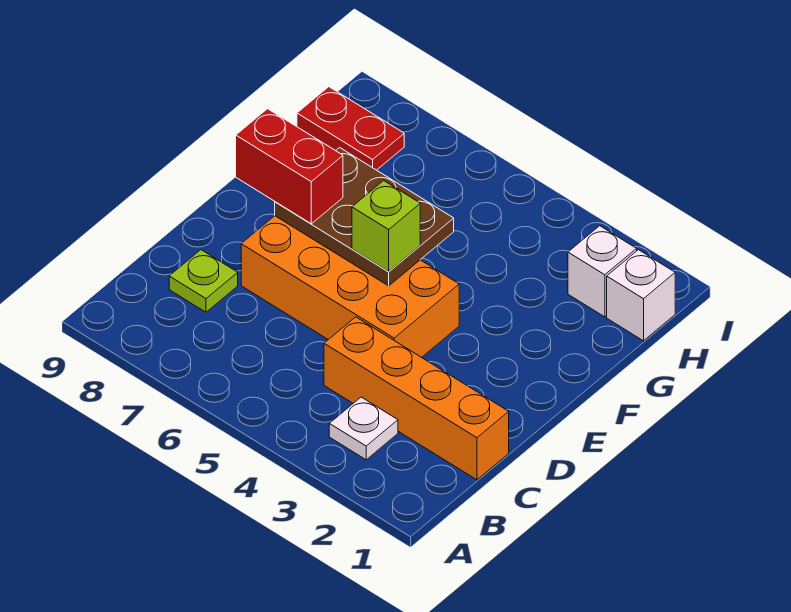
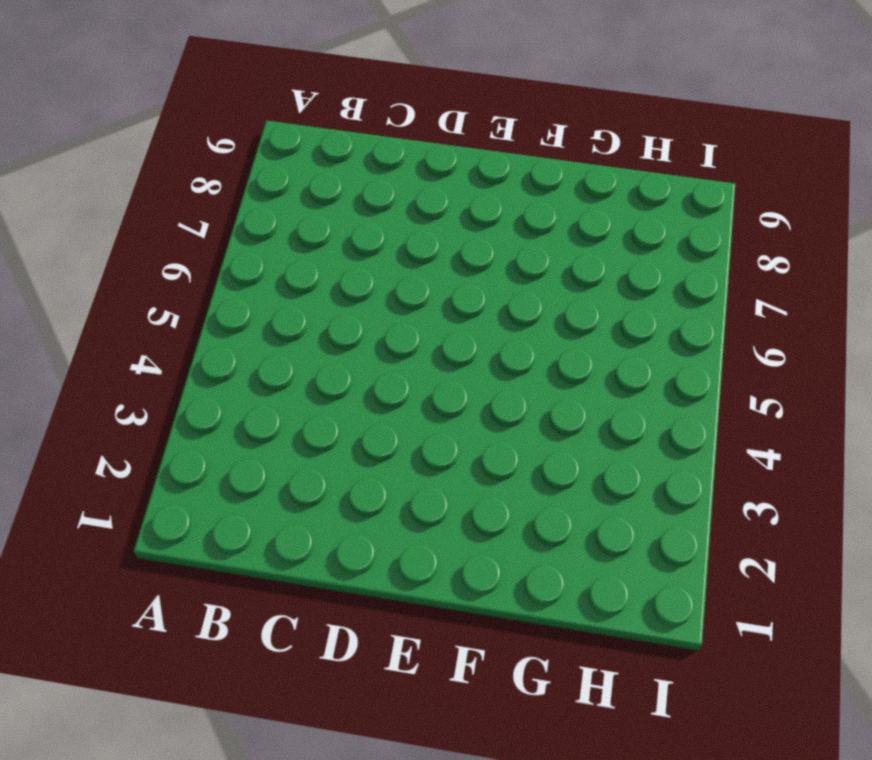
none -> white plate B3 level 1
none -> orange brick C1:C4 level 1

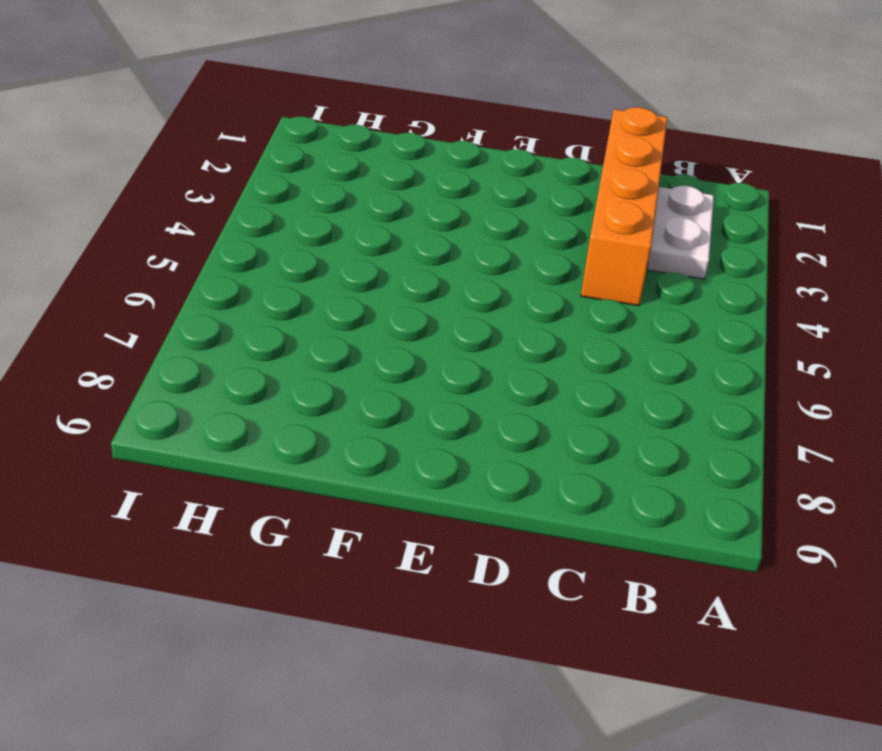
white plate B2:B3 level 1 -> white plate B3 level 1
none -> lime plate C8 level 1
none -> orange brick D4:E7 level 1

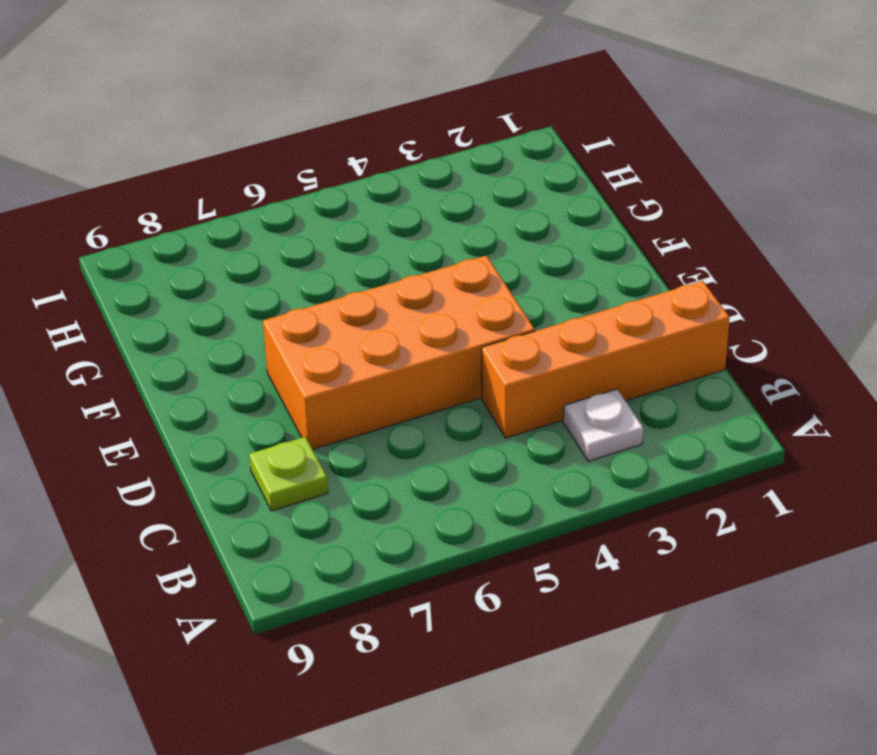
none -> white brick H1 level 1
none -> white brick H2 level 1

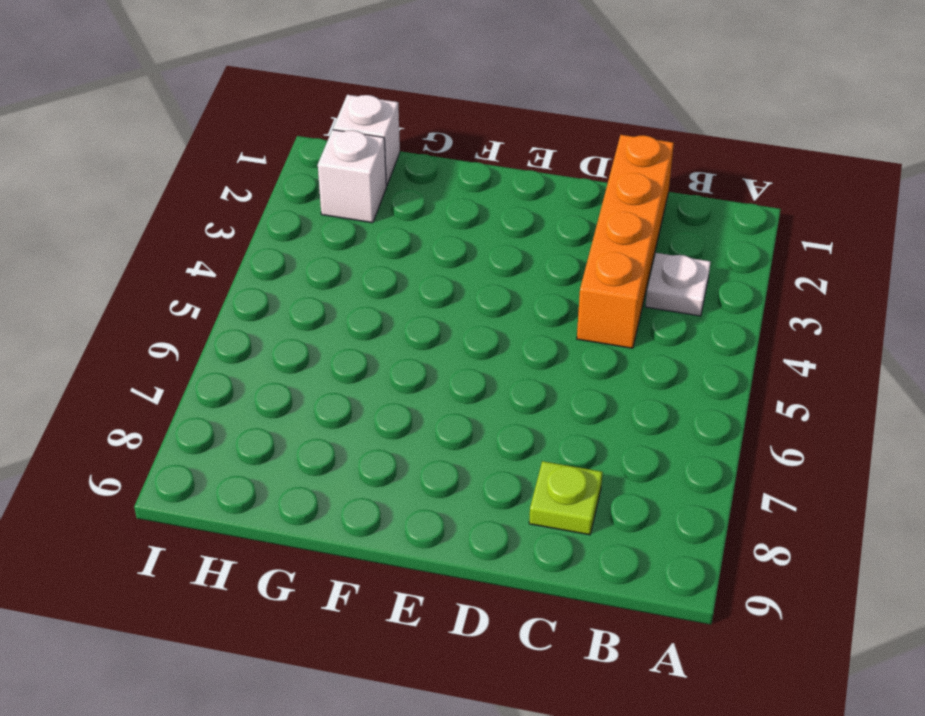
none -> orange brick D4:E7 level 1
none -> red plate H8:H9 level 1

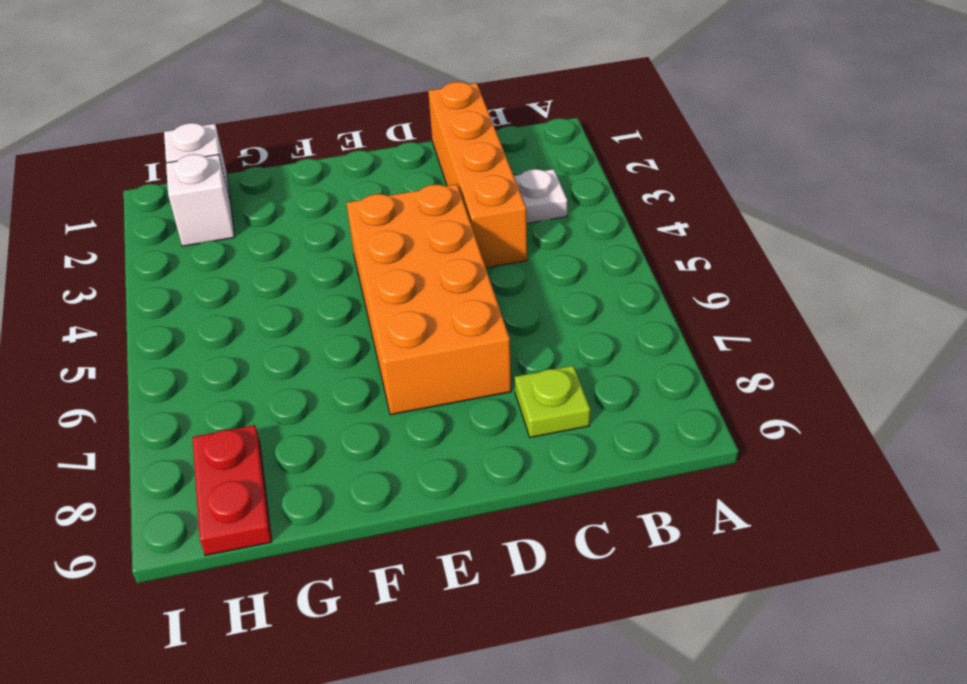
none -> brown plate E5:F7 level 2
none -> lime brick E5 level 3

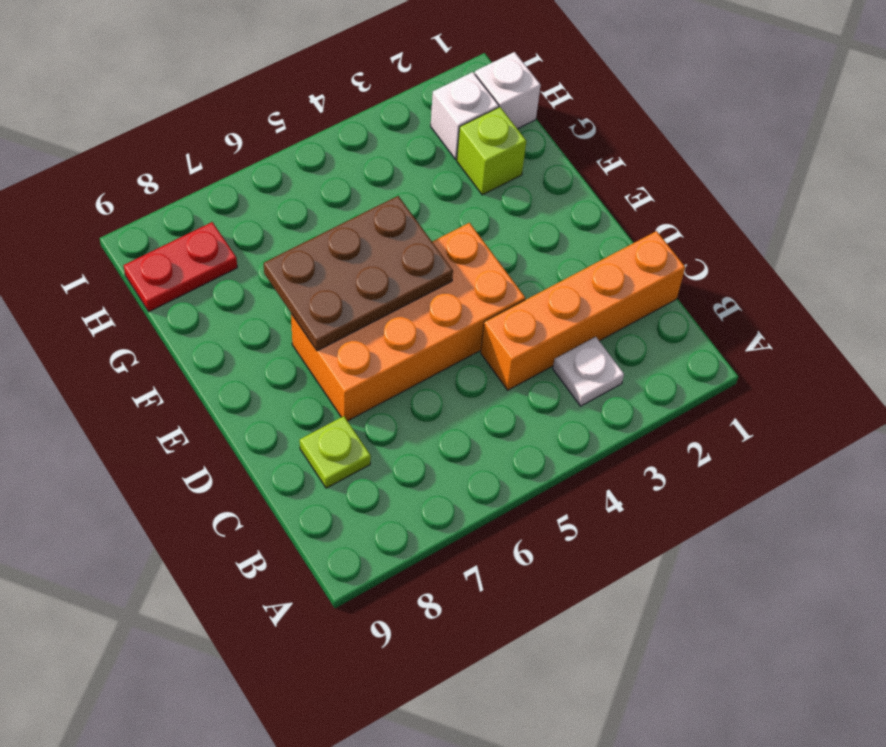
lime brick G2 level 1 -> lime brick E5 level 3
none -> red brick E7:E8 level 3

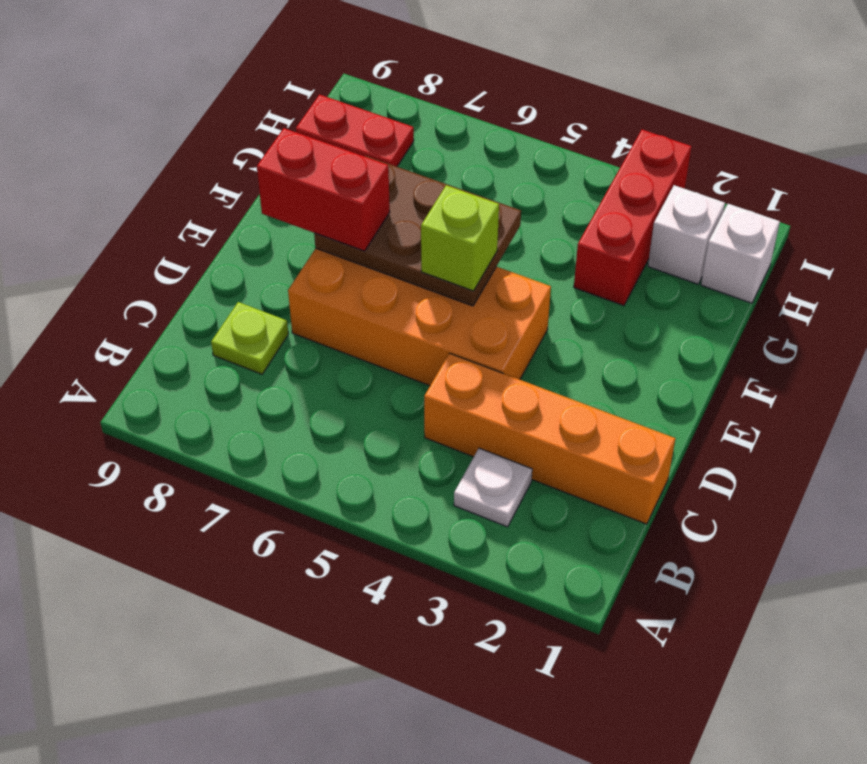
red brick G3:I3 level 1 -> none

